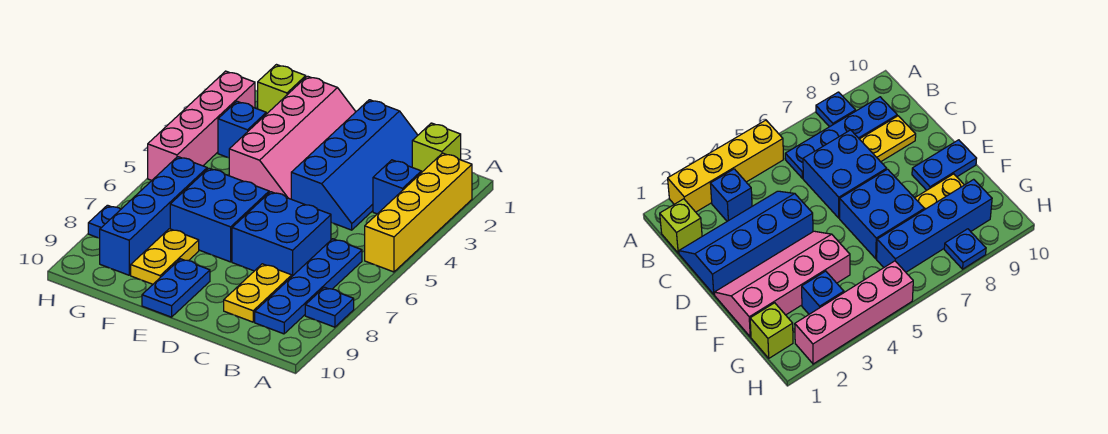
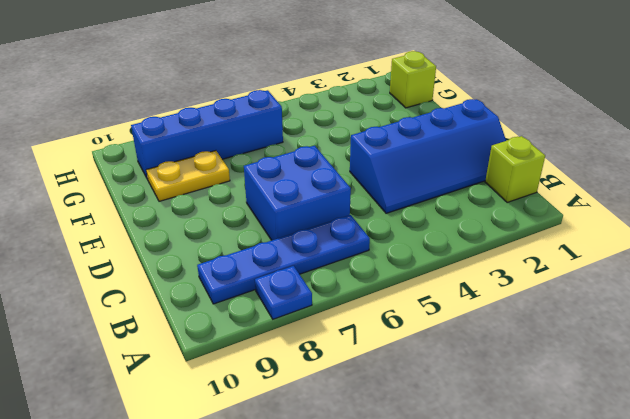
none -> yellow brick A2:A5 level 1
none -> blue brick B3 level 1
none -> yellow plate C8:C9 level 1

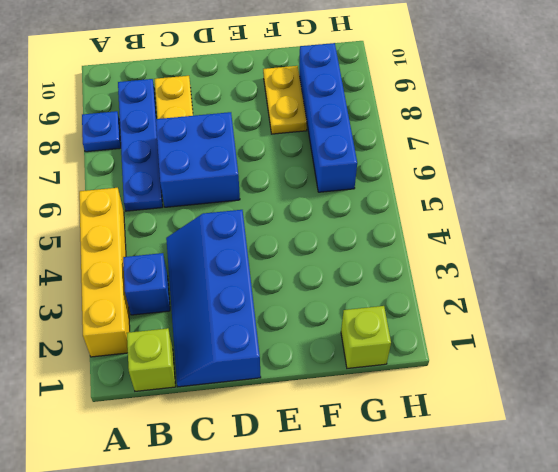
none -> pink slope E1:F4 level 1 top F
none -> blue brick E6:F7 level 1
none -> blue plate E9:E10 level 1

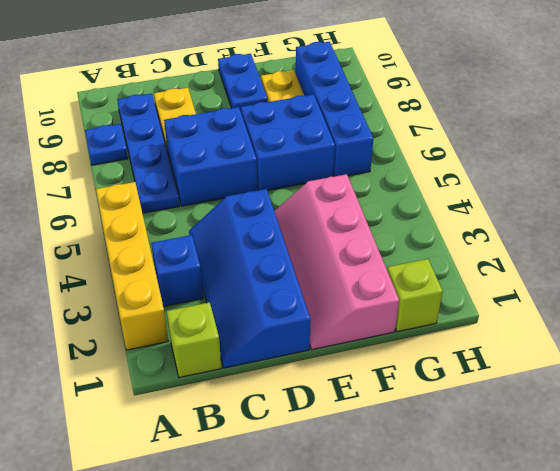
none -> blue brick G3 level 1
none -> pink brick H2:H5 level 1
none -> blue plate H8 level 1

